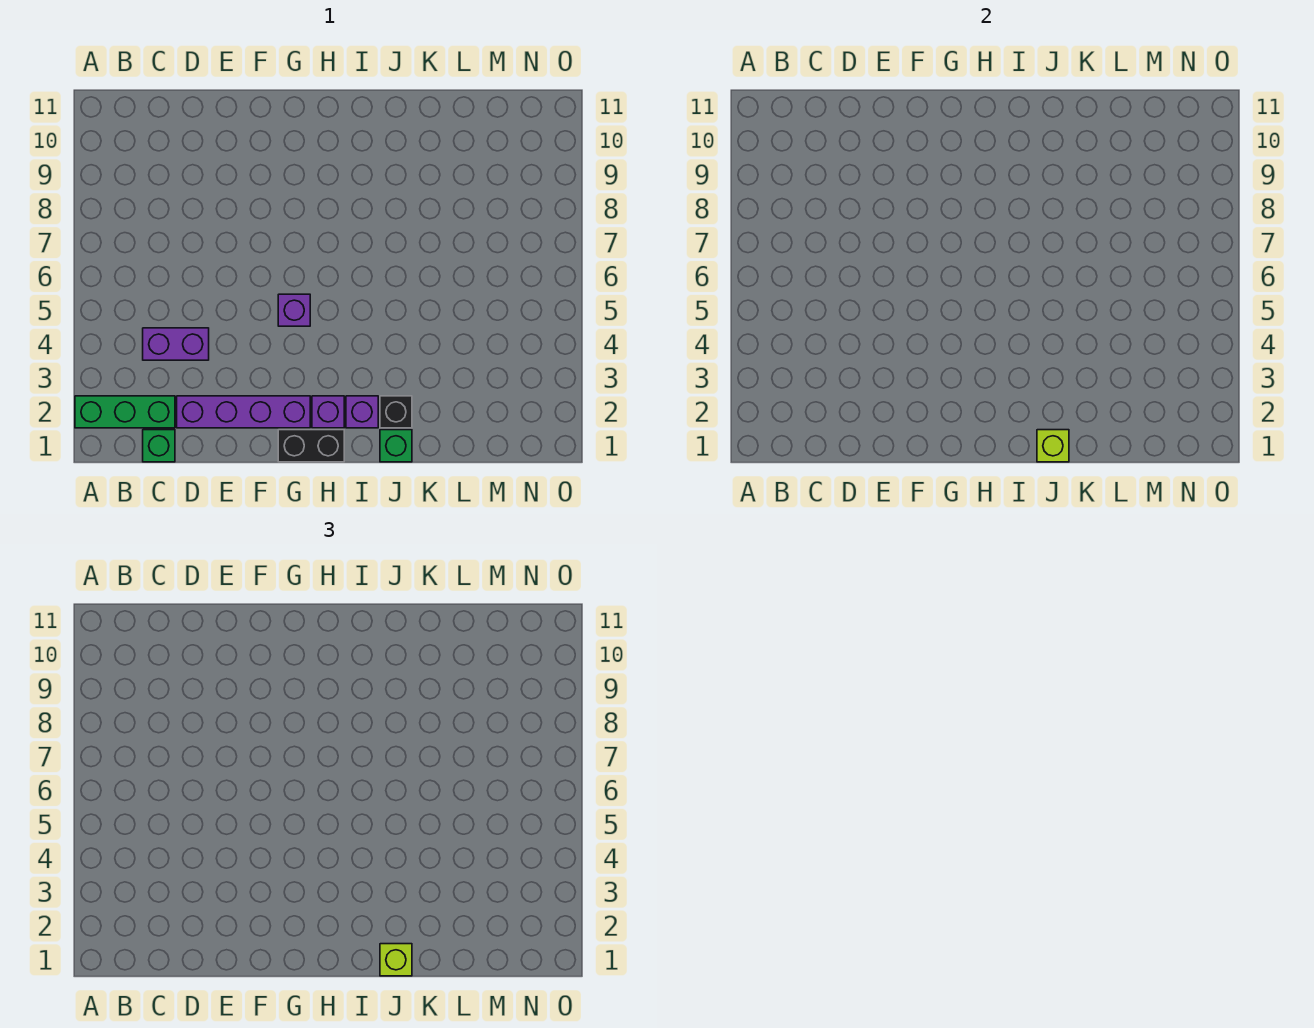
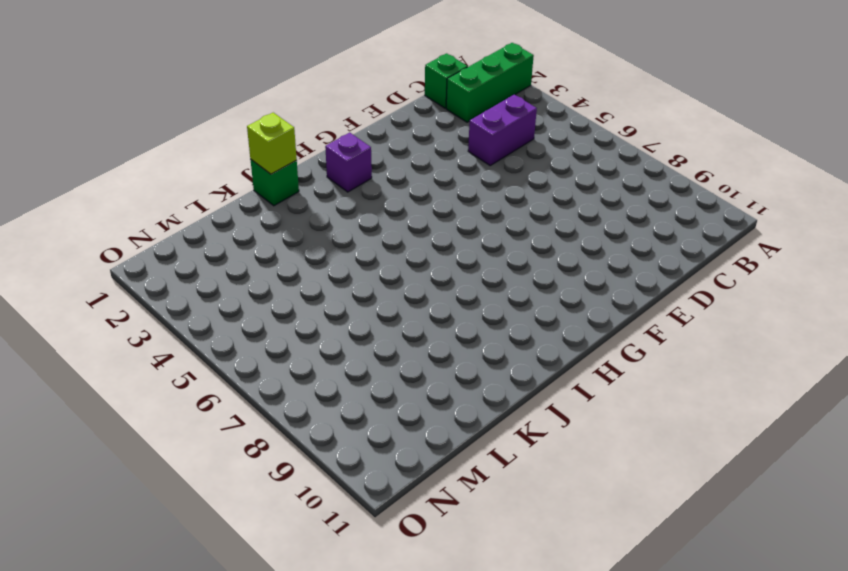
none -> purple brick D2:G2 level 1
none -> black brick G1:H1 level 1
none -> purple brick G5 level 1

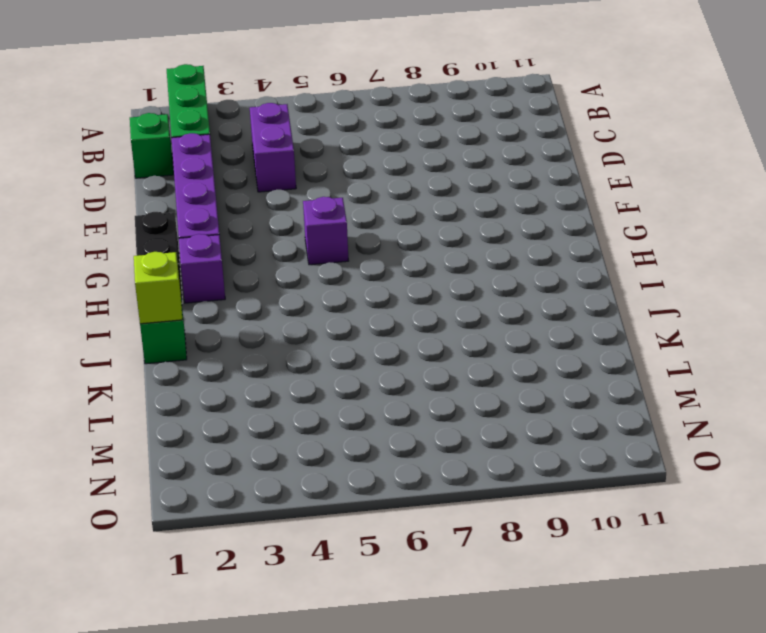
none -> purple brick I2 level 1
none -> black brick J2 level 1
none -> lime brick J1 level 3

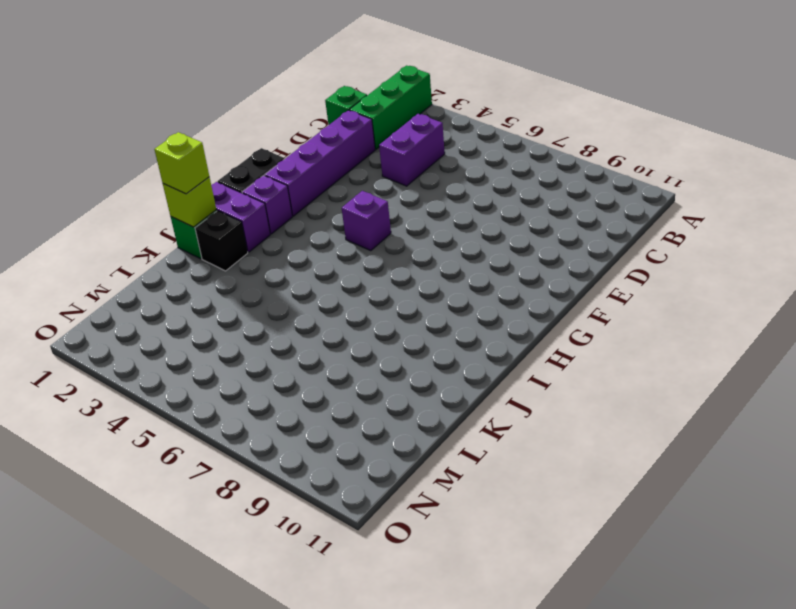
purple brick I1:I2 level 1 -> purple brick I2 level 1

